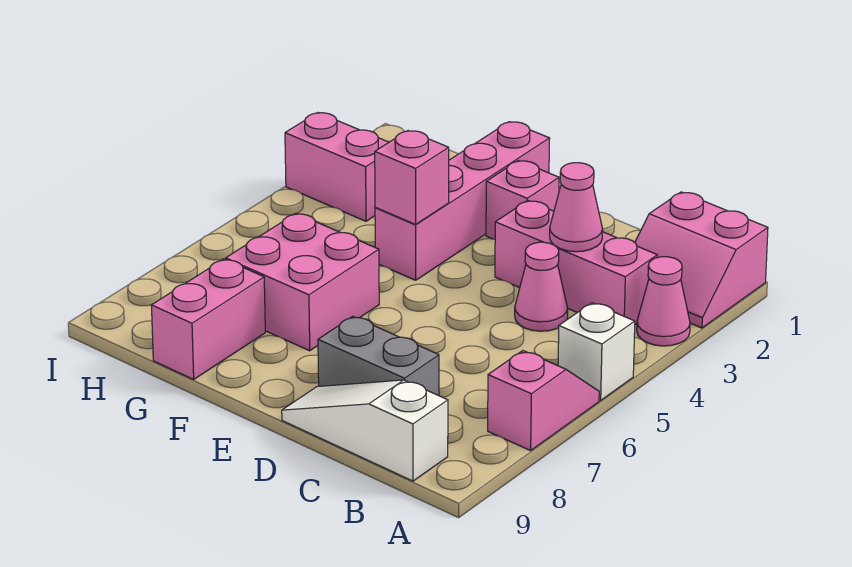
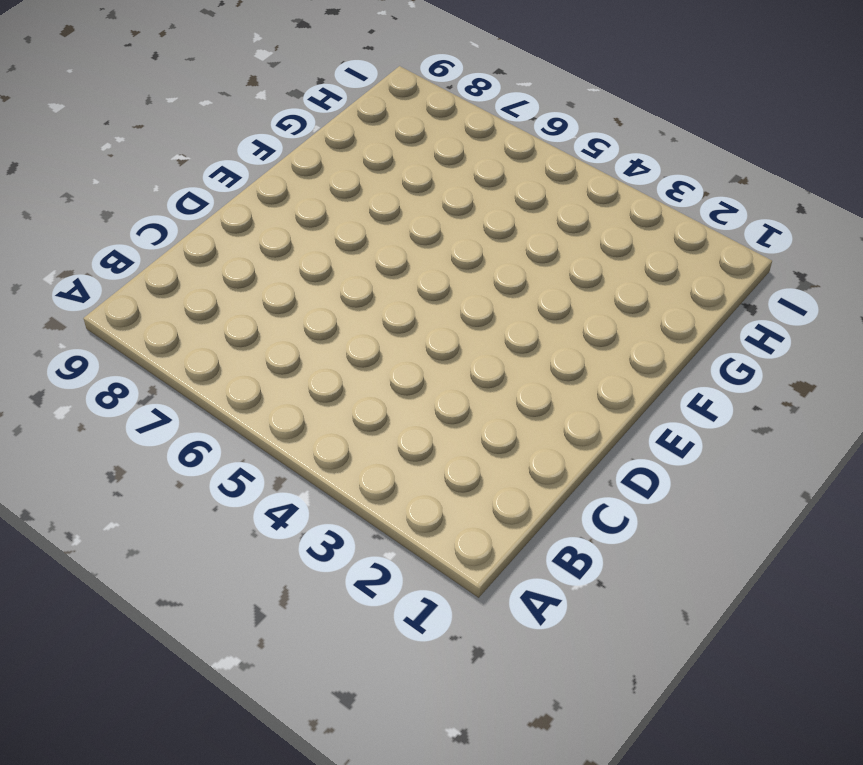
none -> pink slope A1:B2 level 1 top 1
none -> pink cone A3 level 1
none -> white brick A5 level 1

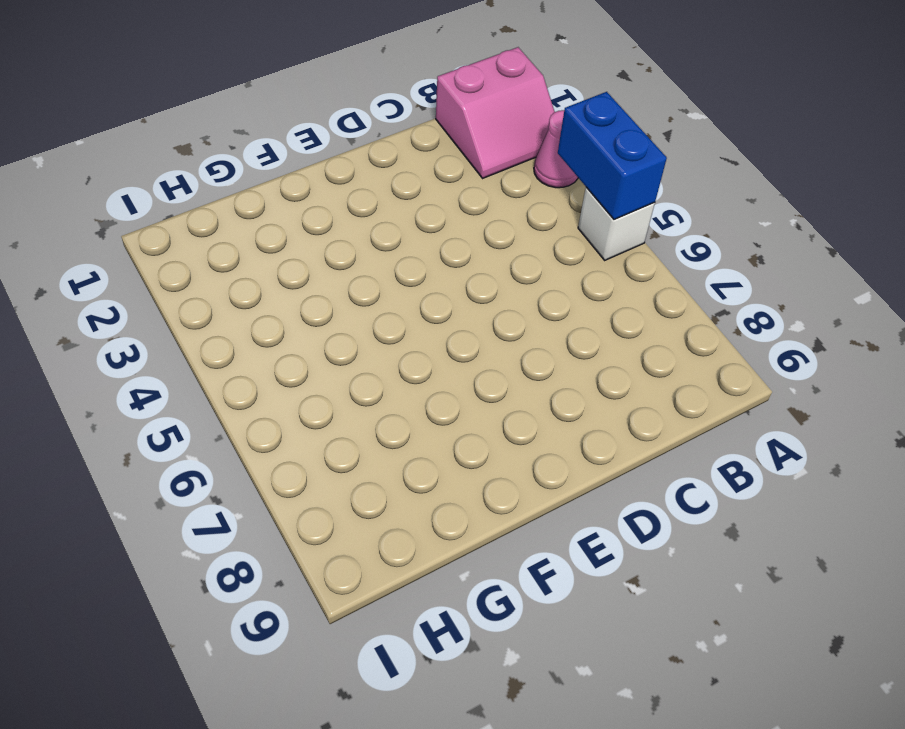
blue brick A4:A5 level 2 -> none
none -> pink slope A6:A7 level 1 top 7
none -> pink brick B3:D3 level 1
none -> white slope B9:D9 level 1 top B

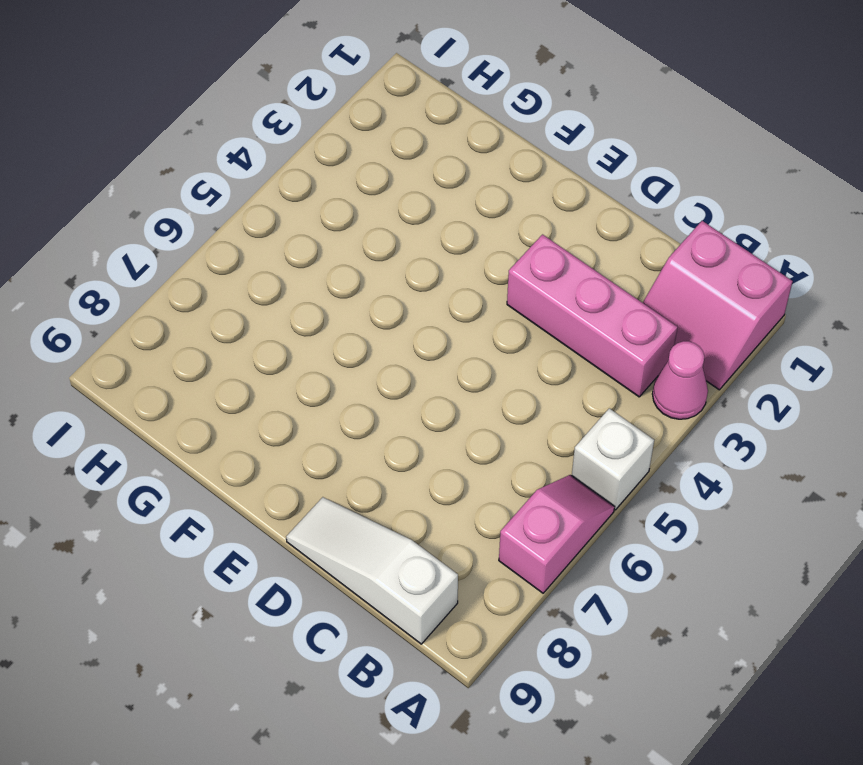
none -> pink cone C4 level 1
none -> grey brick C8:D8 level 1
none -> pink brick E2 level 1

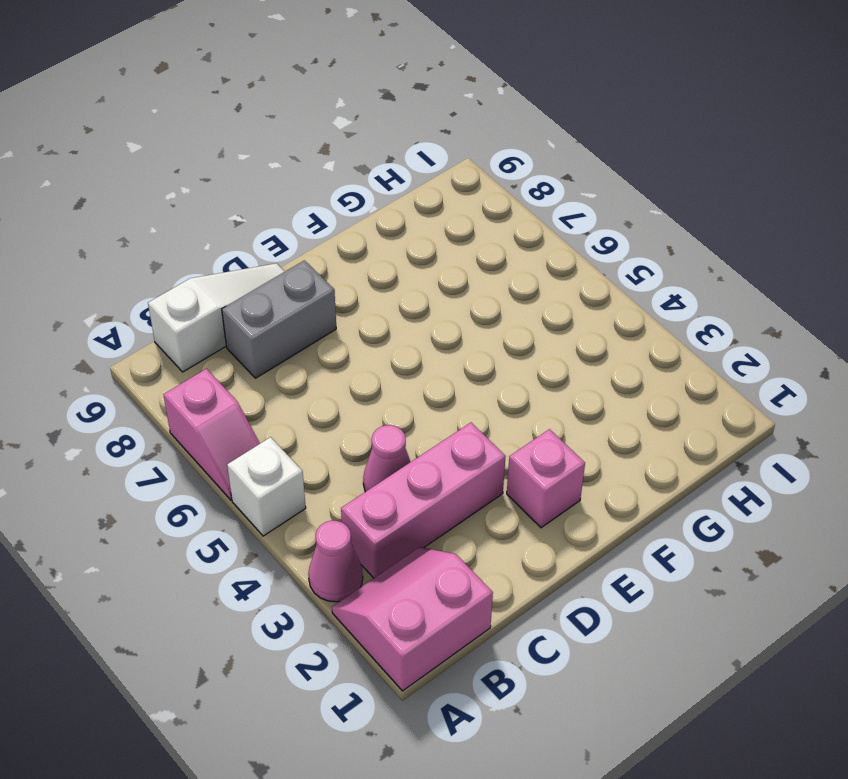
none -> pink brick F1:F4 level 1
none -> pink brick F6:G7 level 1
none -> pink brick G8:G9 level 1

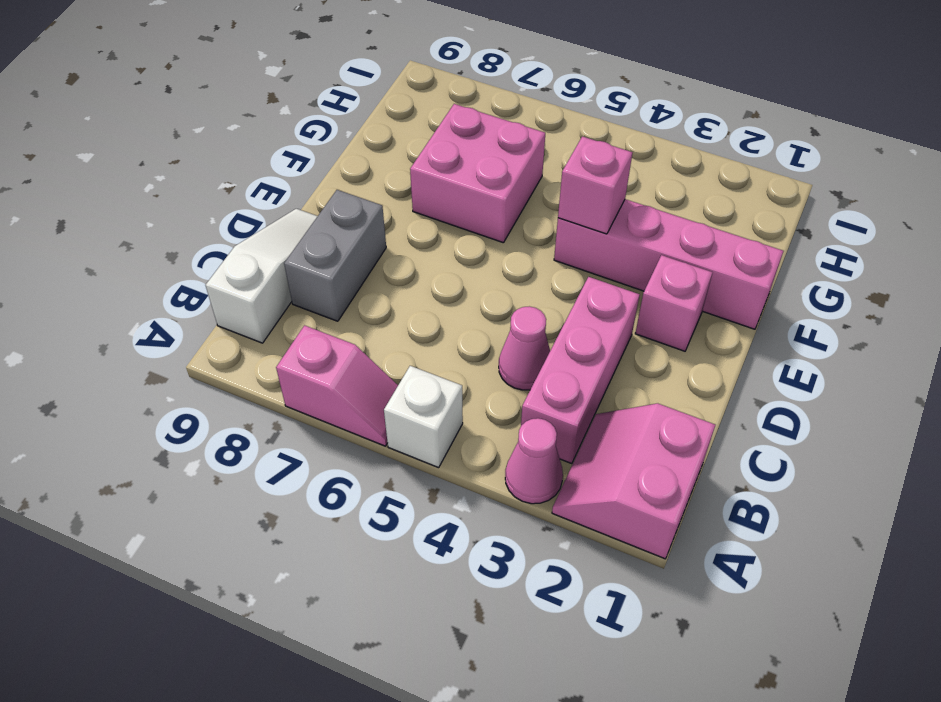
none -> pink brick G8:G9 level 1
none -> pink brick H3:I3 level 1
none -> pink cone C3 level 2

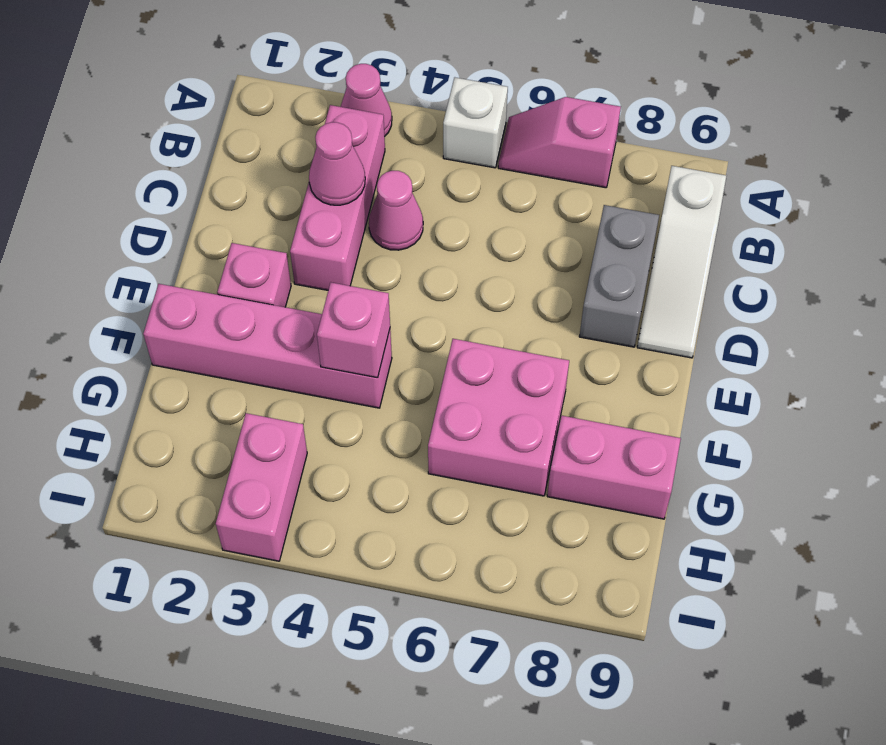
none -> pink slope A1:B2 level 1 top 1

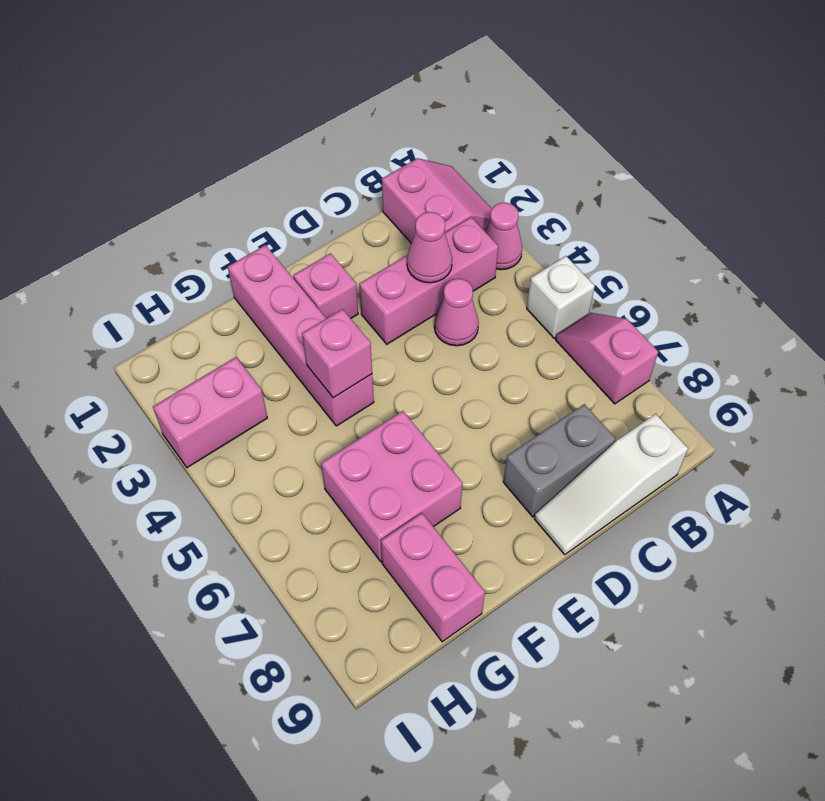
pink slope A1:B2 level 1 top B -> pink slope A1:B2 level 1 top 1

